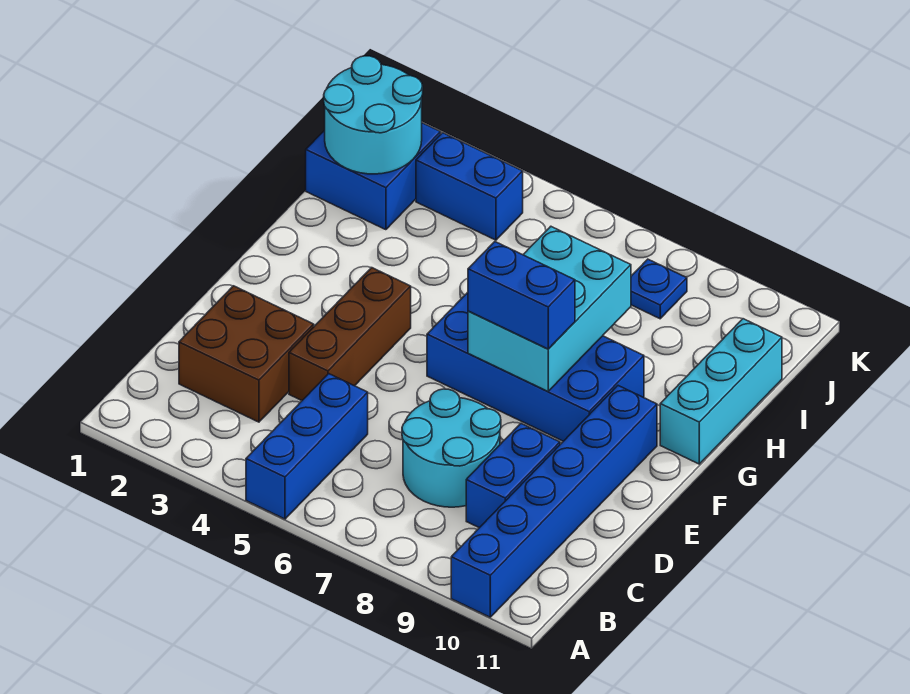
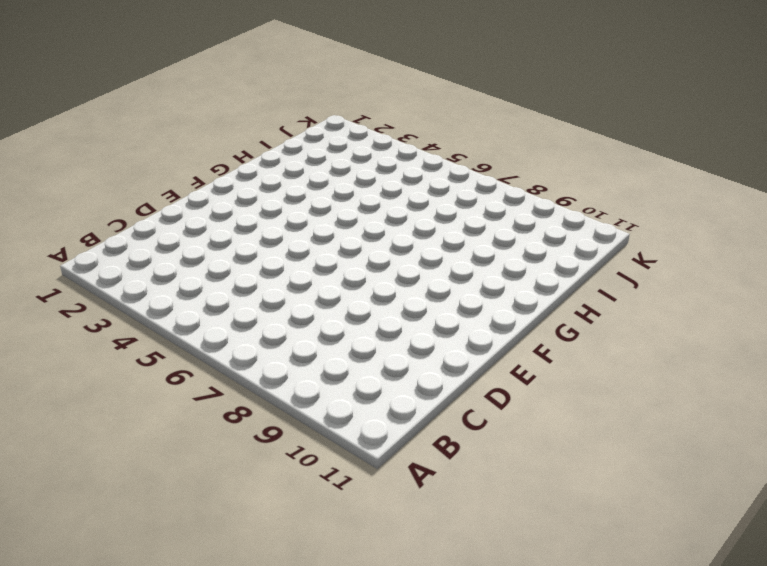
none -> blue brick A5:C5 level 1
none -> blue brick A10:F10 level 1
none -> brown brick C2:D3 level 1

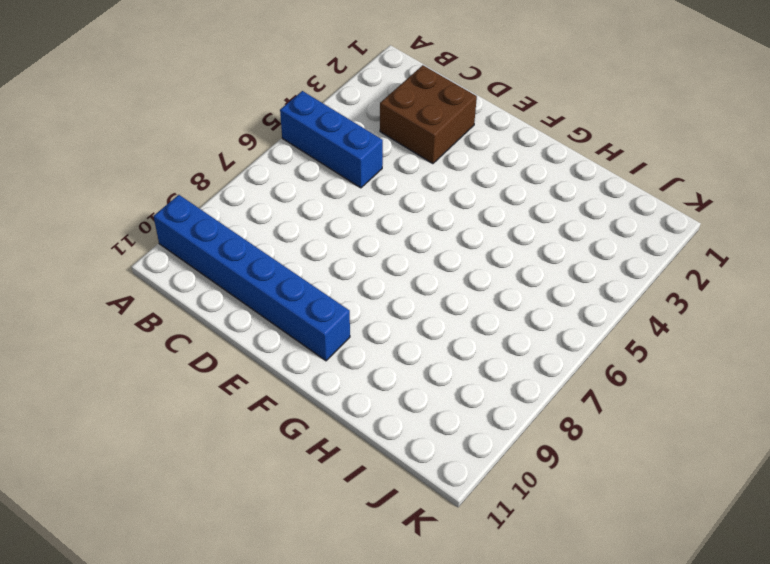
none -> cyan round brick C7:D8 level 1
none -> blue brick C9:D9 level 1
none -> brown brick D4:F4 level 1

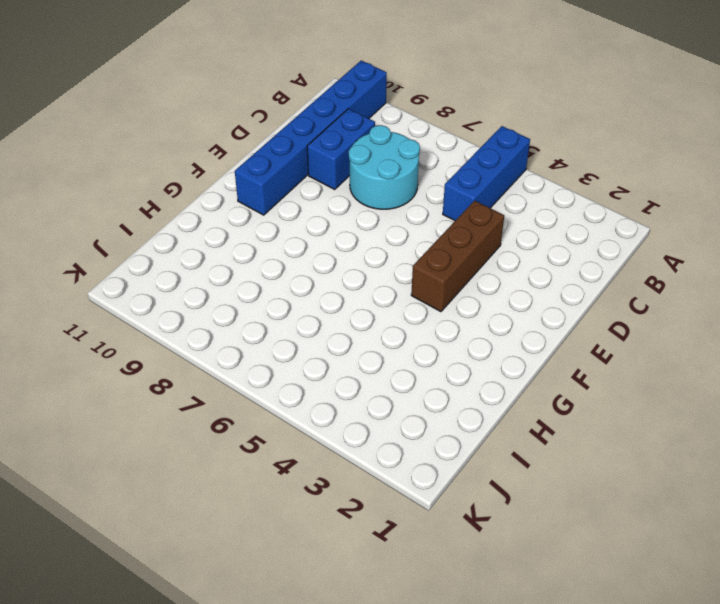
none -> brown brick C2:D3 level 1
none -> blue brick F6:G9 level 1
none -> cyan brick G11:I11 level 1

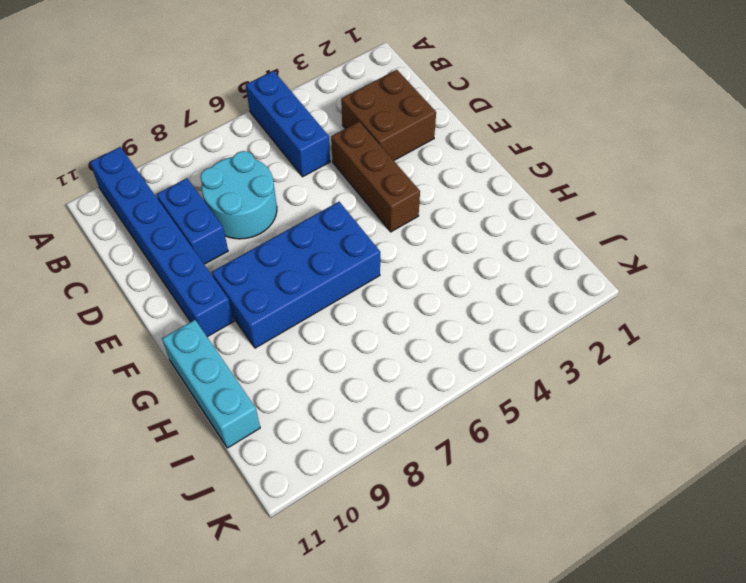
none -> blue brick I1:J2 level 1
none -> blue brick J3:J4 level 1
none -> blue plate J8 level 1

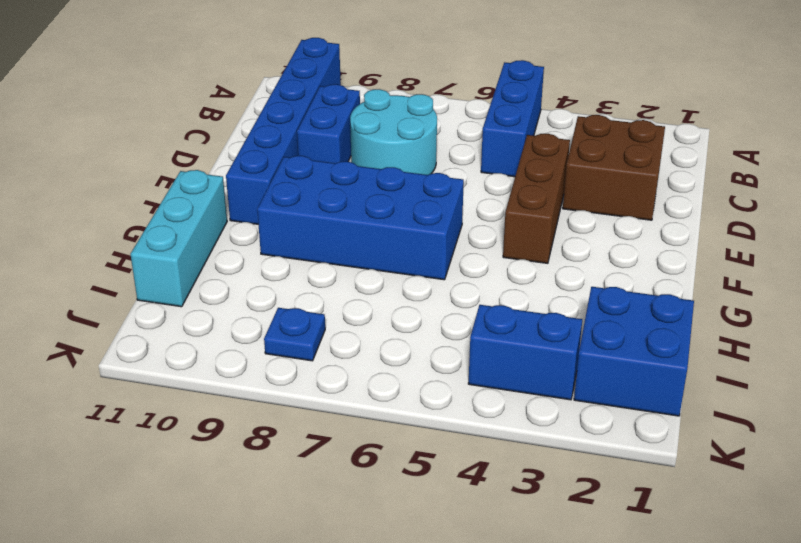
none -> cyan brick F7:H8 level 2
none -> cyan round brick I1:J2 level 2
none -> blue brick F7:F8 level 3

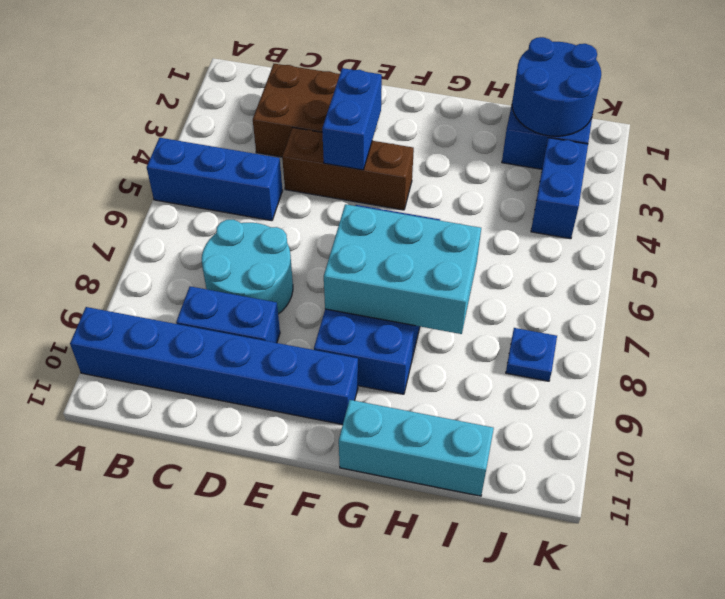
blue brick E3:E4 level 2 -> blue brick F7:F8 level 3
blue round brick I1:J2 level 2 -> cyan round brick I1:J2 level 2

